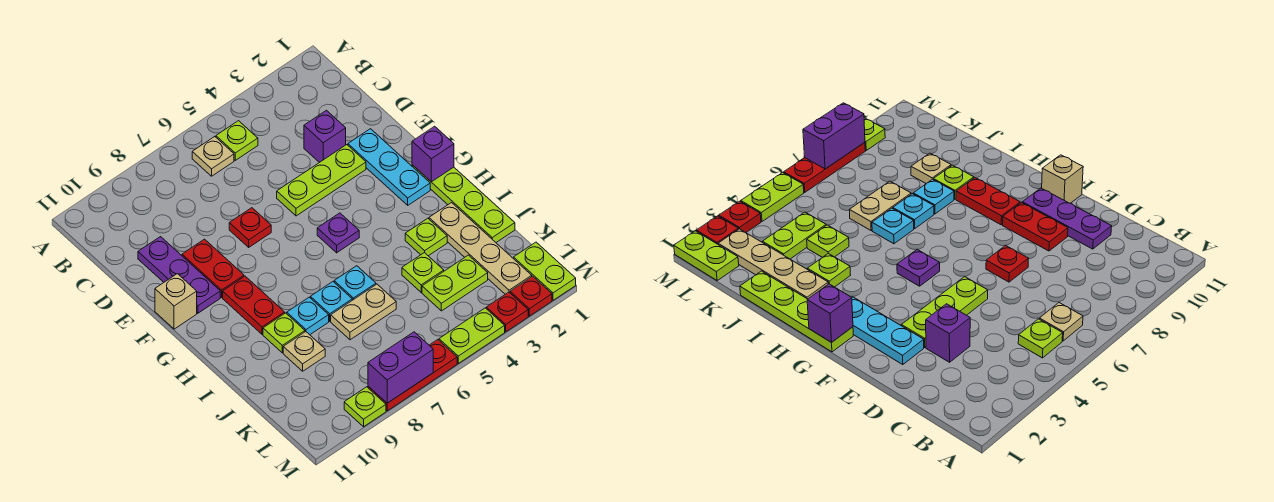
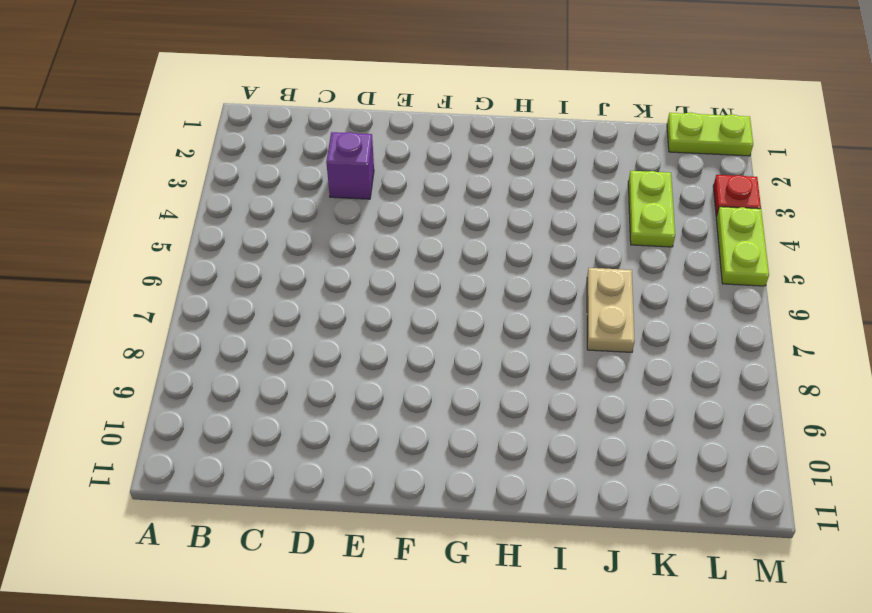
none -> lime plate B5 level 1
none -> tan plate B6 level 1
none -> purple plate D10:F10 level 1
none -> cyan plate E2:G2 level 1

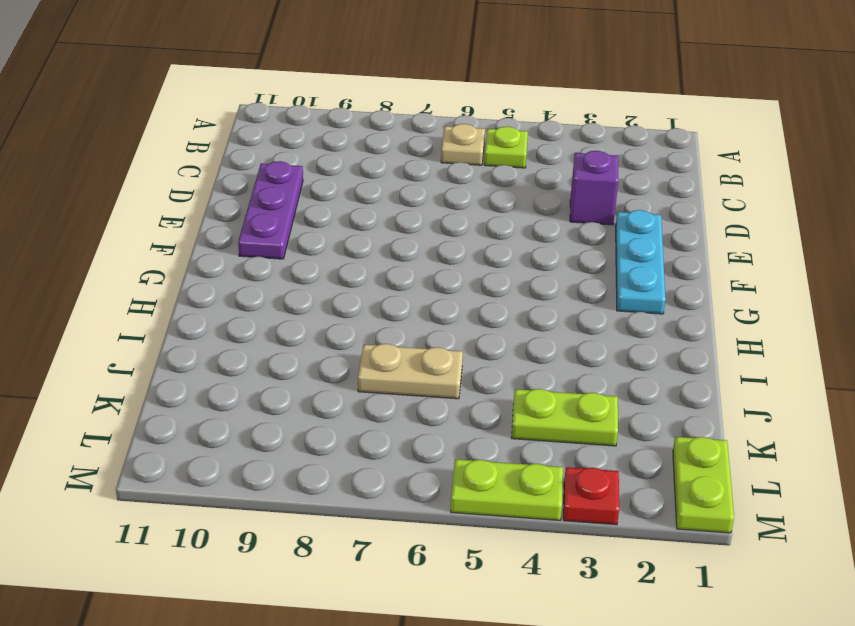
none -> lime plate E3:E5 level 1
none -> red plate E7 level 1
none -> red plate E9:F9 level 1
none -> tan brick F11 level 1

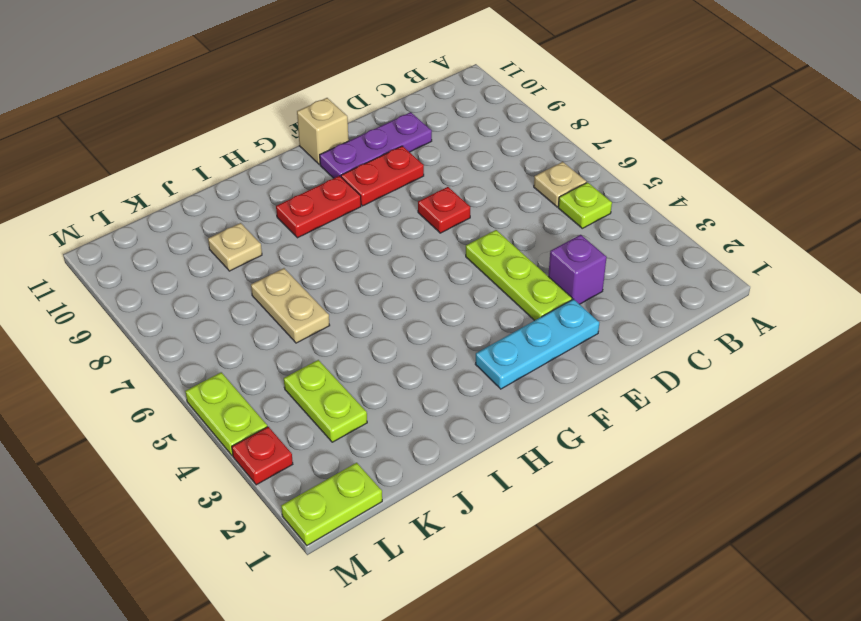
none -> lime plate G1:J1 level 1
none -> purple plate G5 level 1
none -> tan plate I2:L2 level 1
none -> lime plate I3 level 1

